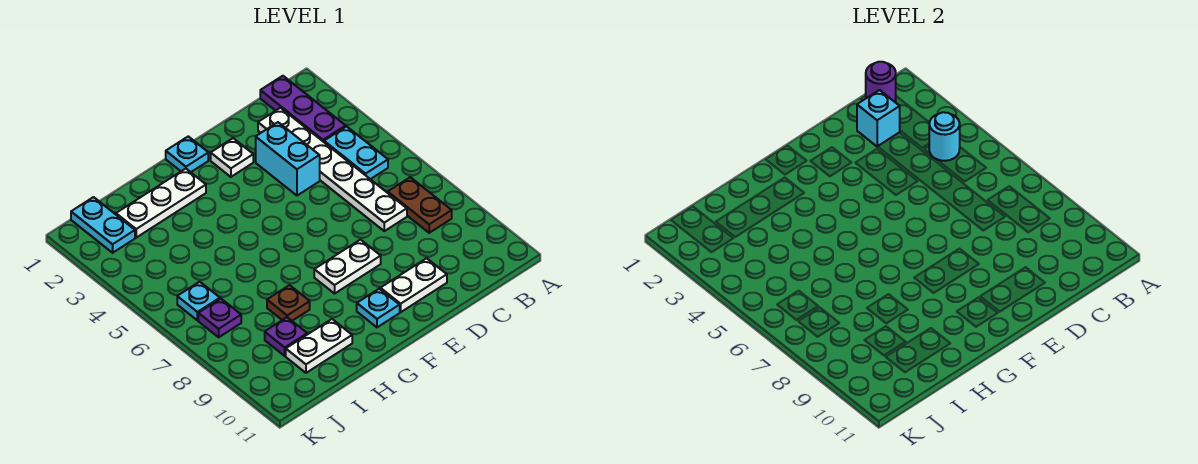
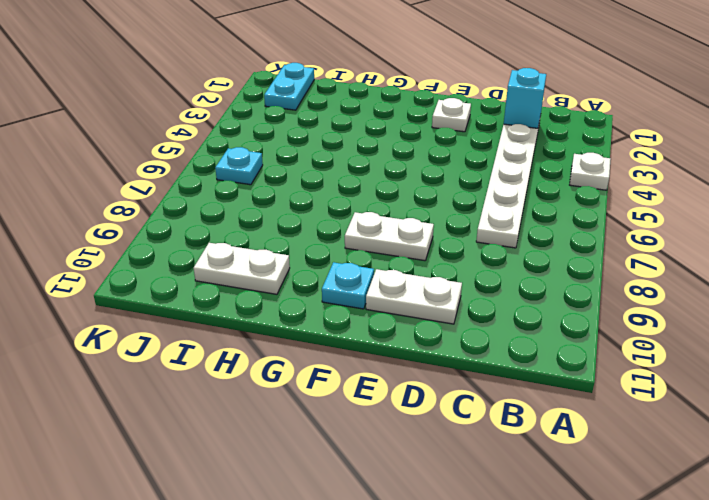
white plate A4 level 1 -> none
none -> purple plate B1:B3 level 1
none -> cyan plate B4:B5 level 1
none -> brown plate B7:B8 level 1

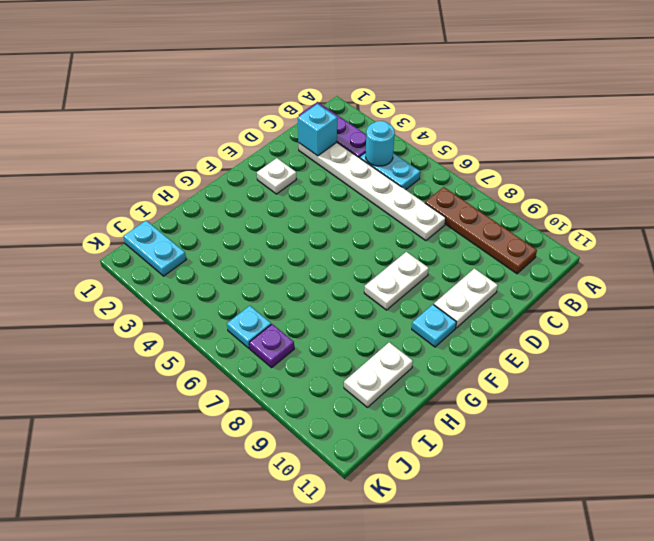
brown plate B7:B10 level 1 -> brown plate B7:B8 level 1
none -> cyan brick D3:D4 level 1
none -> cyan plate F1 level 1
none -> white plate G2:I2 level 1

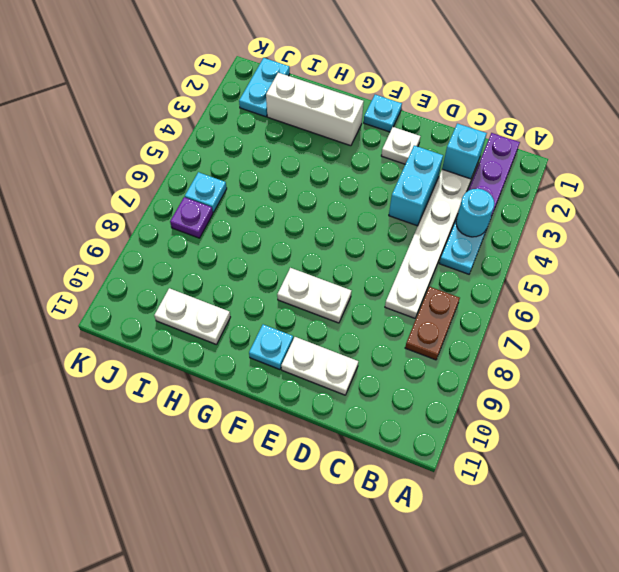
white brick G2:I2 level 1 -> white plate G2:I2 level 1
none -> brown plate H8 level 1
none -> purple plate I9 level 1
none -> purple round brick B1 level 2

